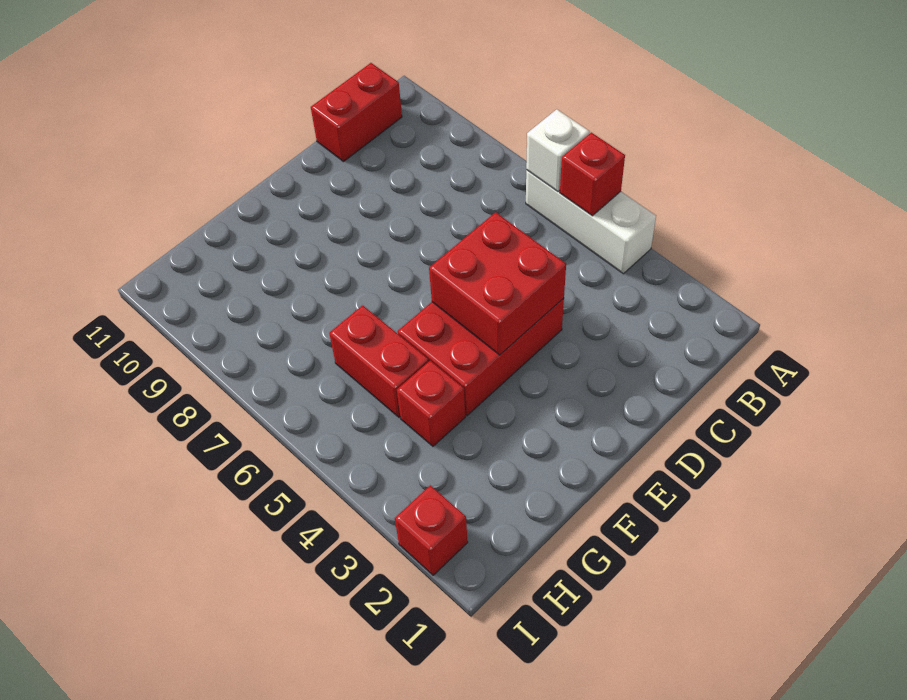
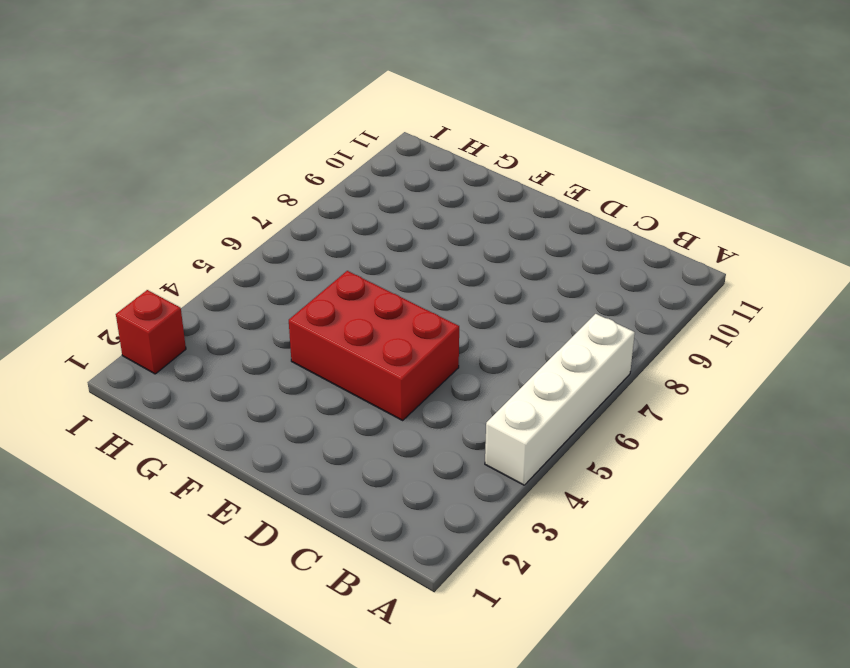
white brick A4:A7 level 1 -> white brick A4:A6 level 1
none -> red brick B11:C11 level 1
none -> red brick G4 level 1

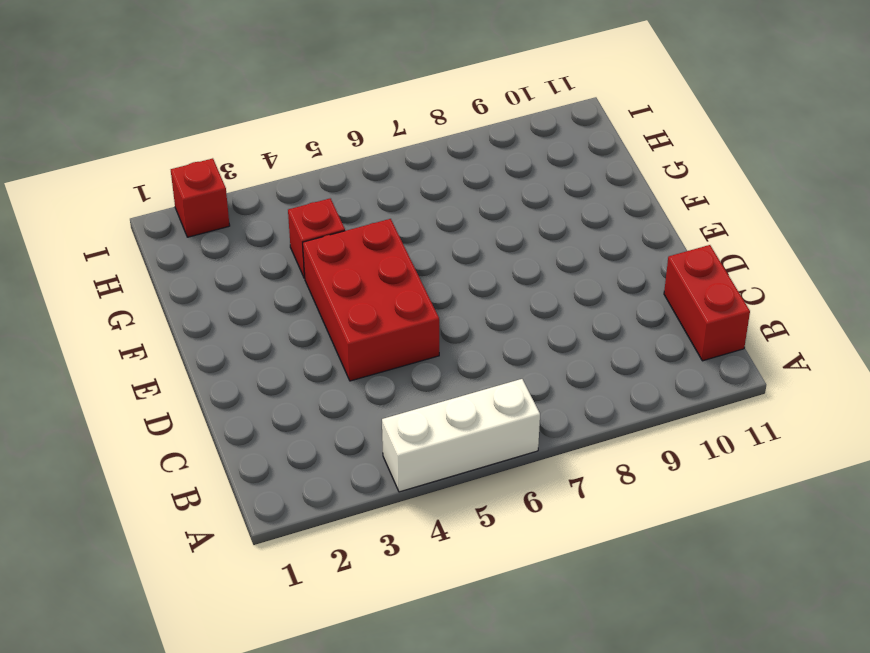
none -> red brick G5:G6 level 1
none -> red brick A5 level 2

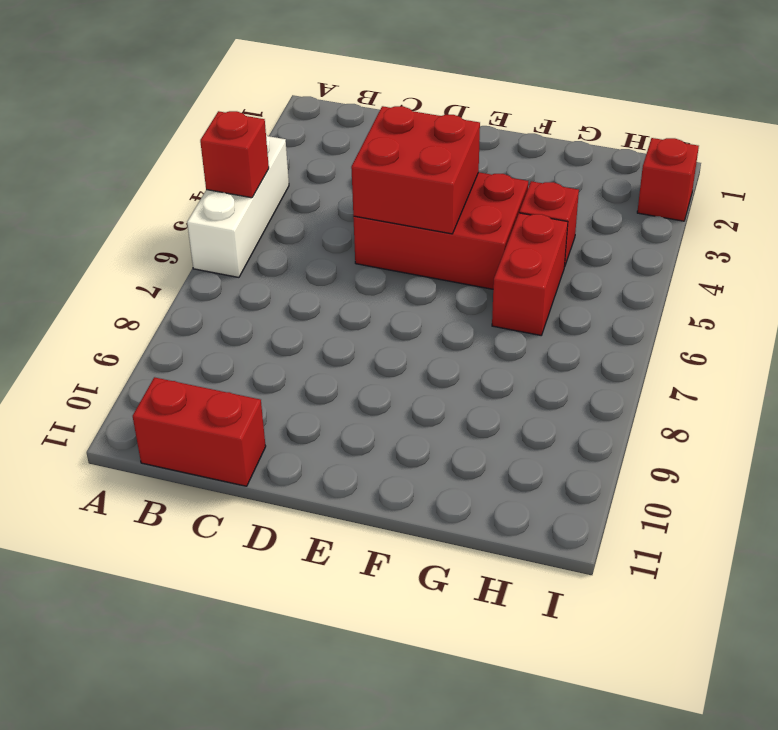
none -> white brick A6 level 2

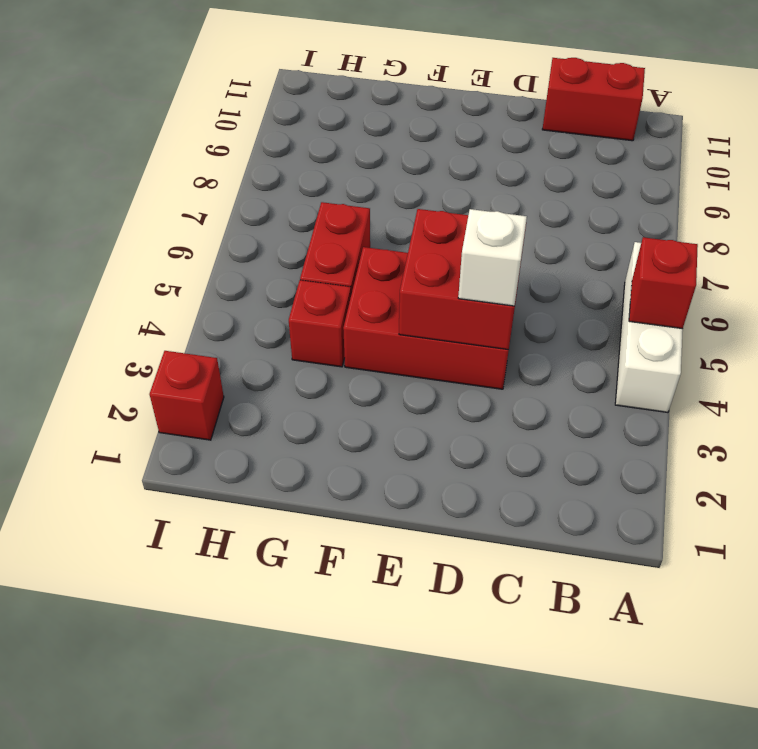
white brick D4 level 3 -> white brick A6 level 2

